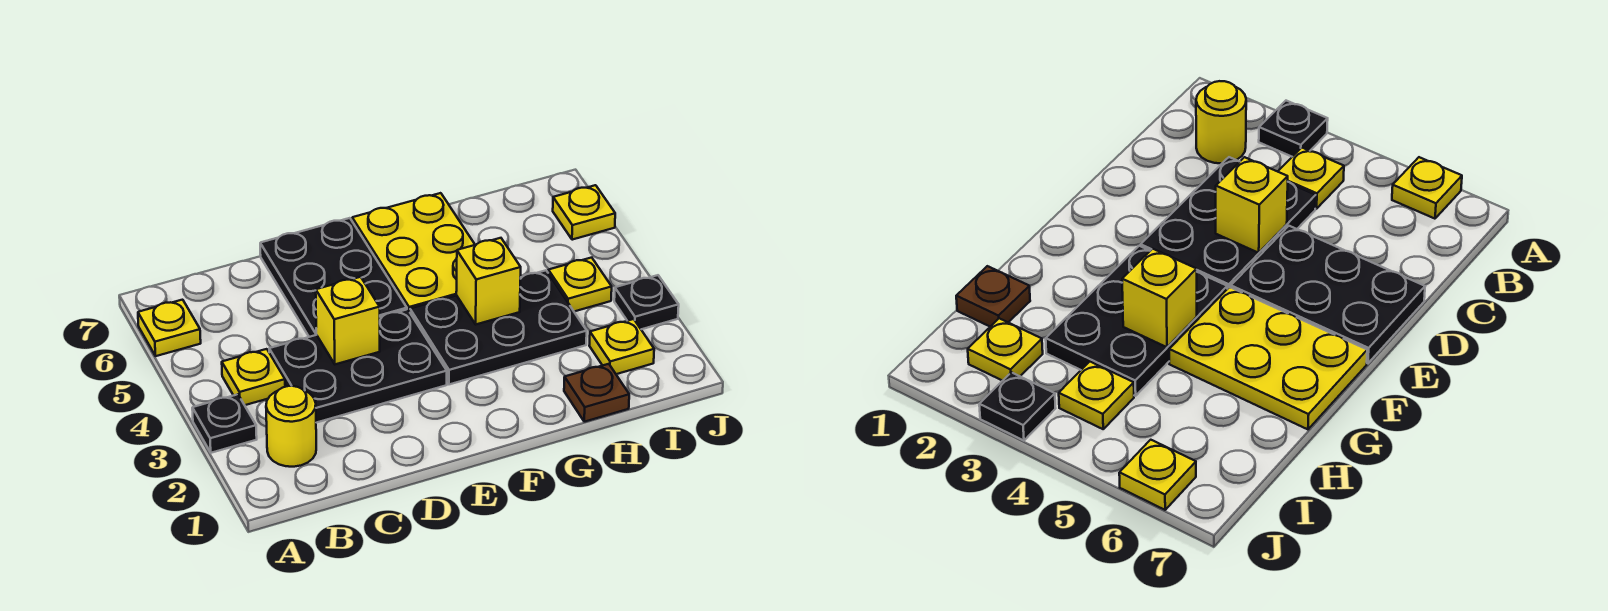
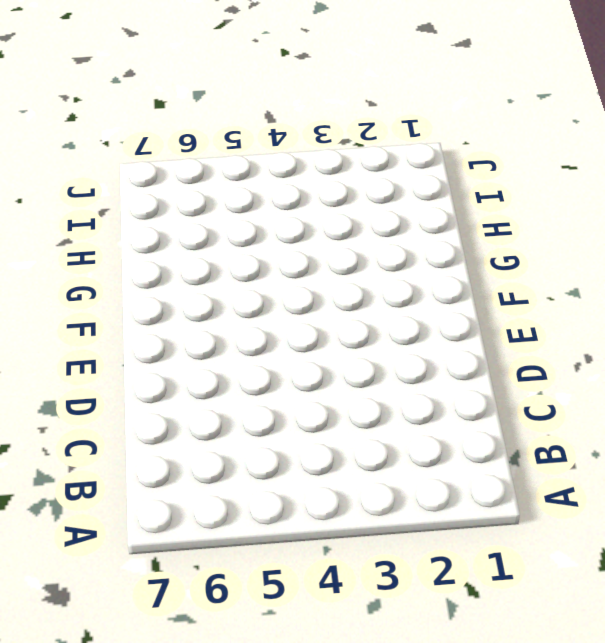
none -> black plate A3 level 1
none -> yellow plate A6 level 1
none -> yellow round brick B2 level 1

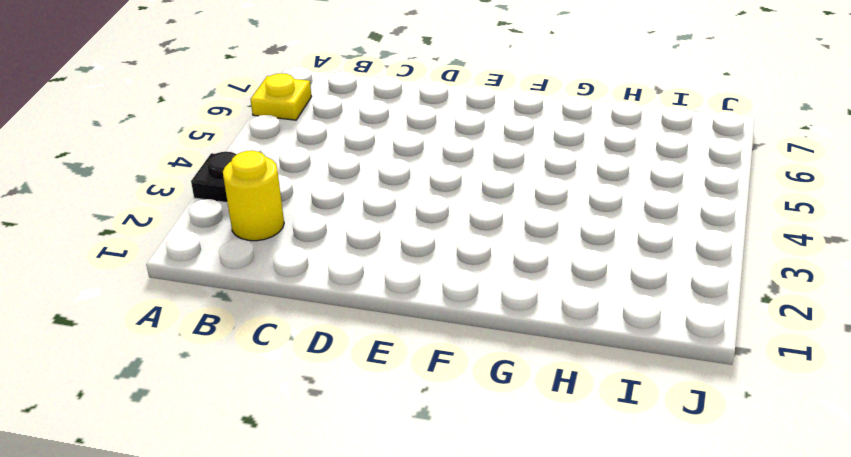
none -> yellow plate B4 level 1
none -> black plate C3:E4 level 1
none -> black plate D5:E7 level 1

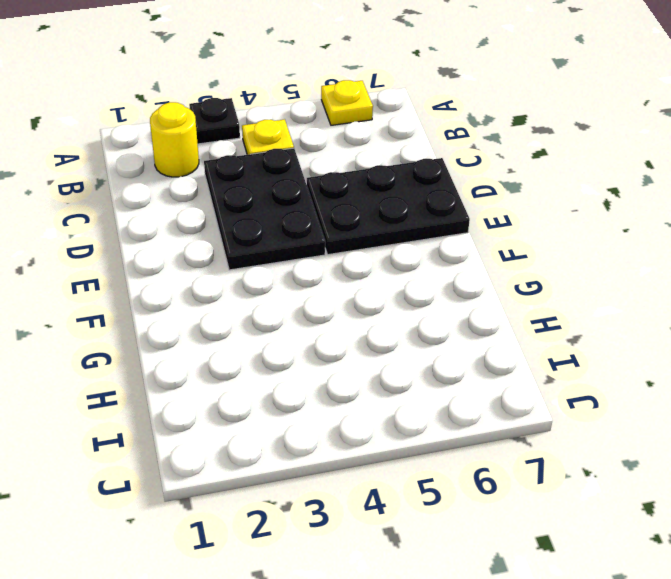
none -> black plate F3:H4 level 1
none -> yellow plate F5:G7 level 1
none -> brown plate H1 level 1

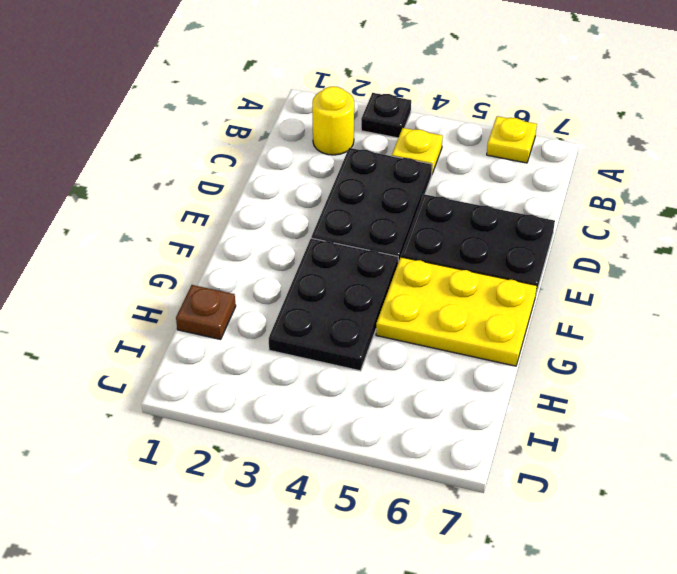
none -> yellow plate I2 level 1
none -> yellow plate I4 level 1
none -> black plate J3 level 1

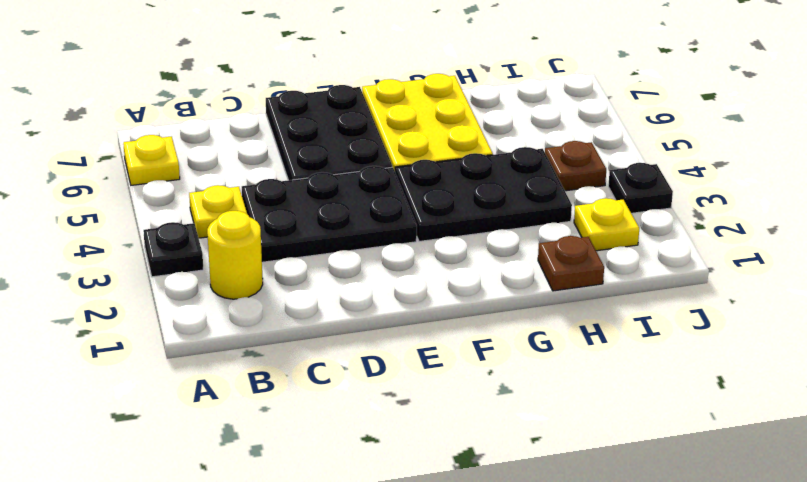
brown plate I4 level 1 -> yellow plate I4 level 1
none -> yellow plate J6 level 1
none -> yellow brick D4 level 2
none -> yellow brick G4 level 2

